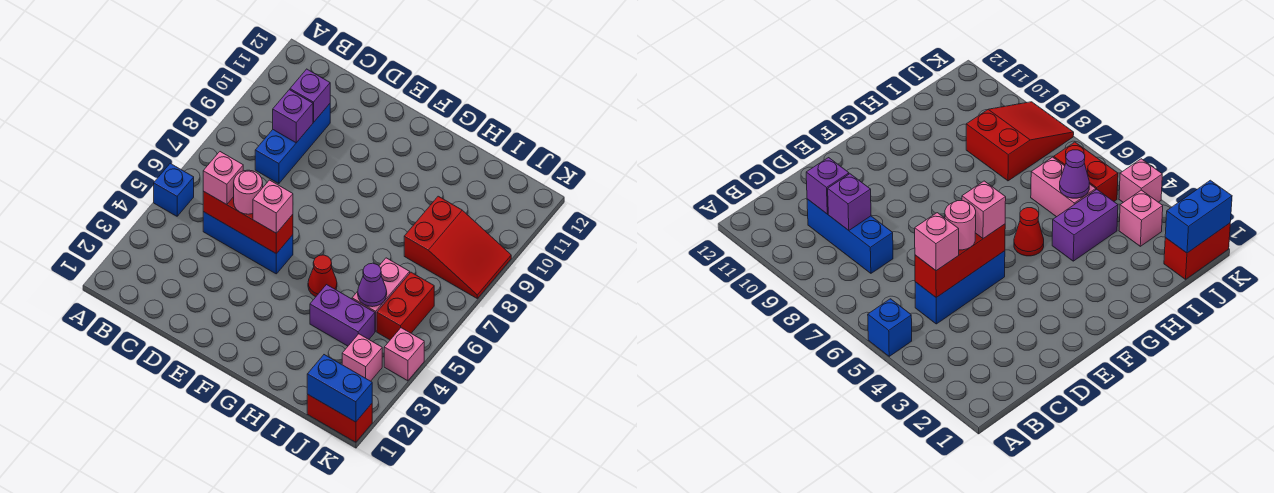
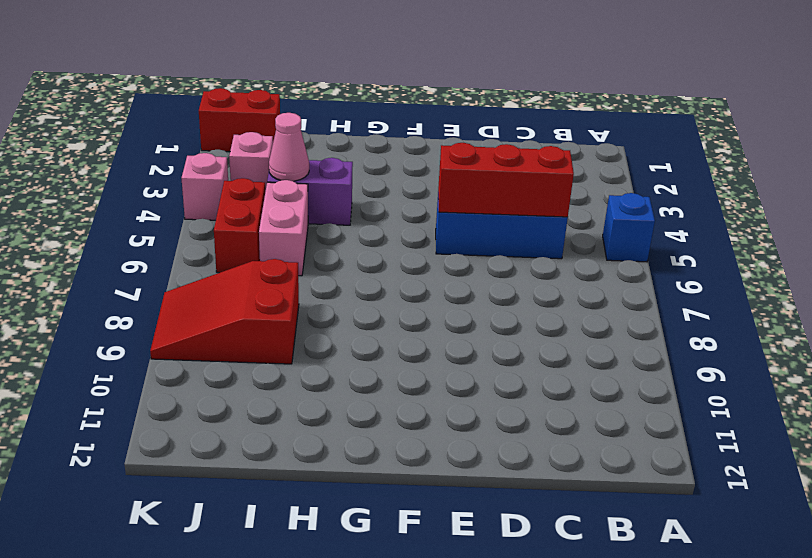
pink cone I4 level 2 -> none
none -> blue brick C8:C10 level 1
none -> red cone G5 level 1
none -> purple brick C9 level 2

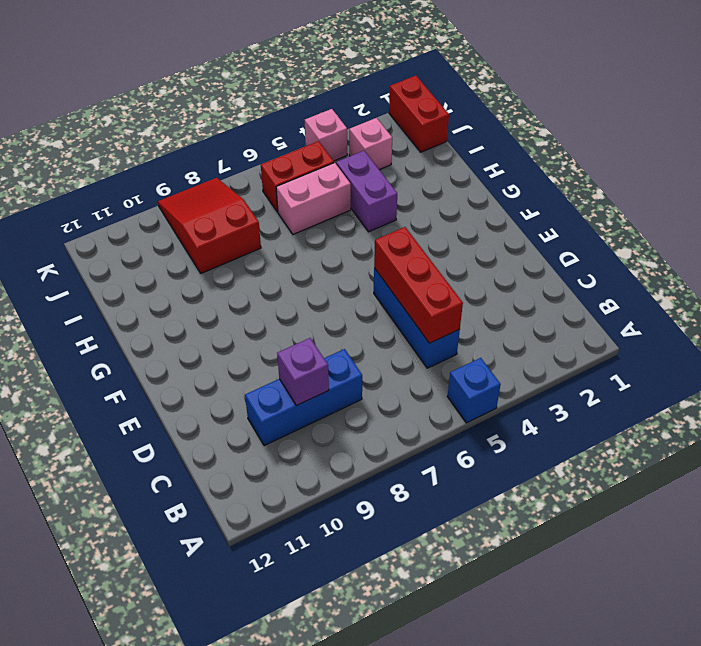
none -> red cone G5 level 1
none -> purple brick C10 level 2
none -> purple cone I5 level 2

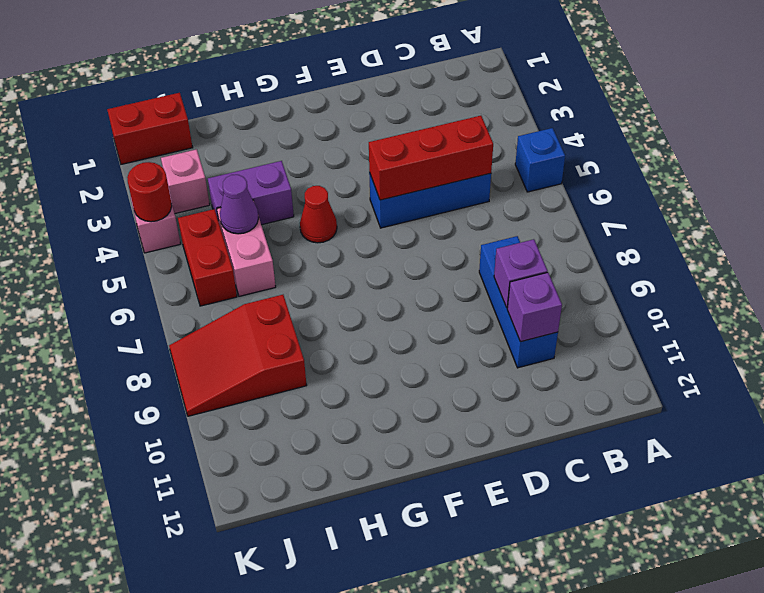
red round brick K4 level 2 -> none
none -> blue brick J1:K1 level 2
none -> pink brick C5 level 3
none -> pink round brick D5 level 3

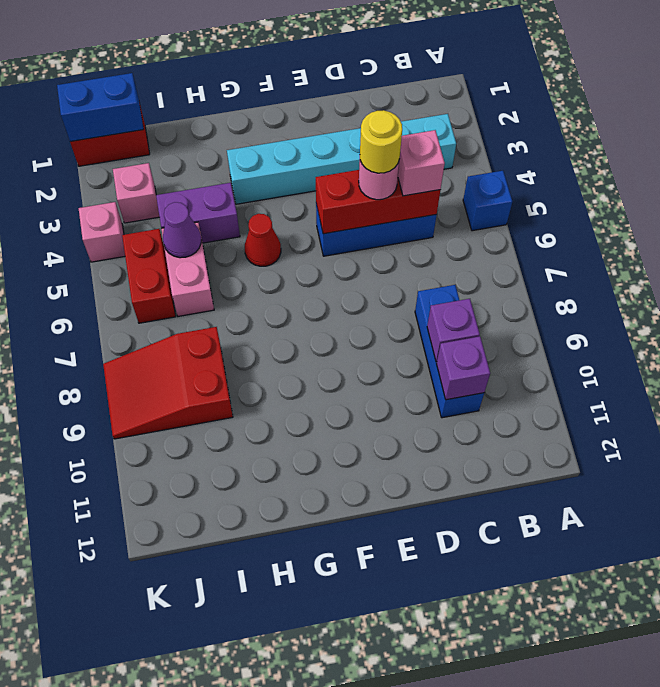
cyan brick B3:G3 level 1 -> none
yellow round brick D5 level 4 -> none
none -> pink brick E5 level 3

